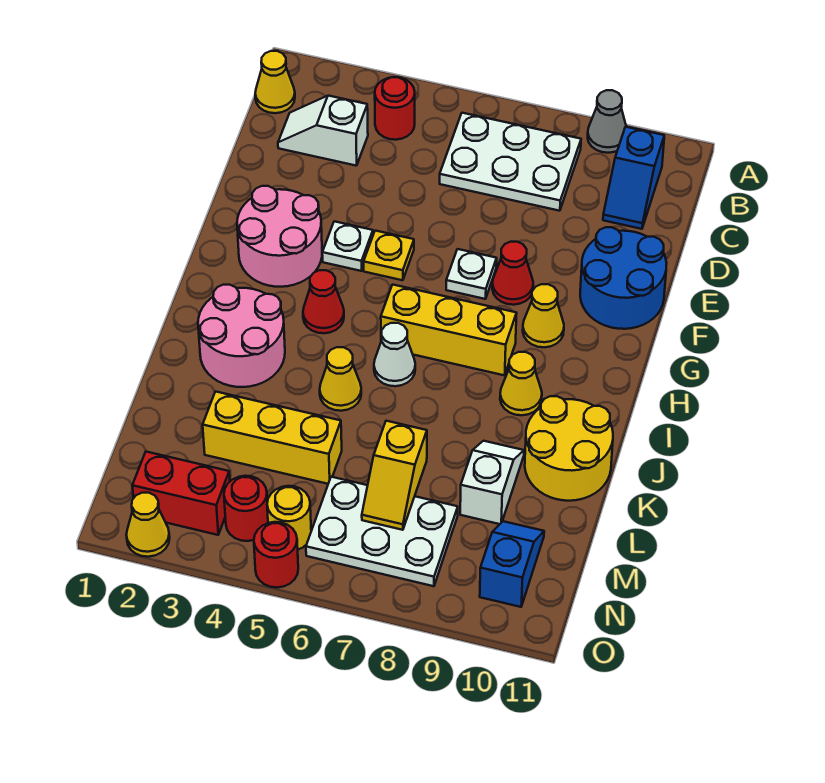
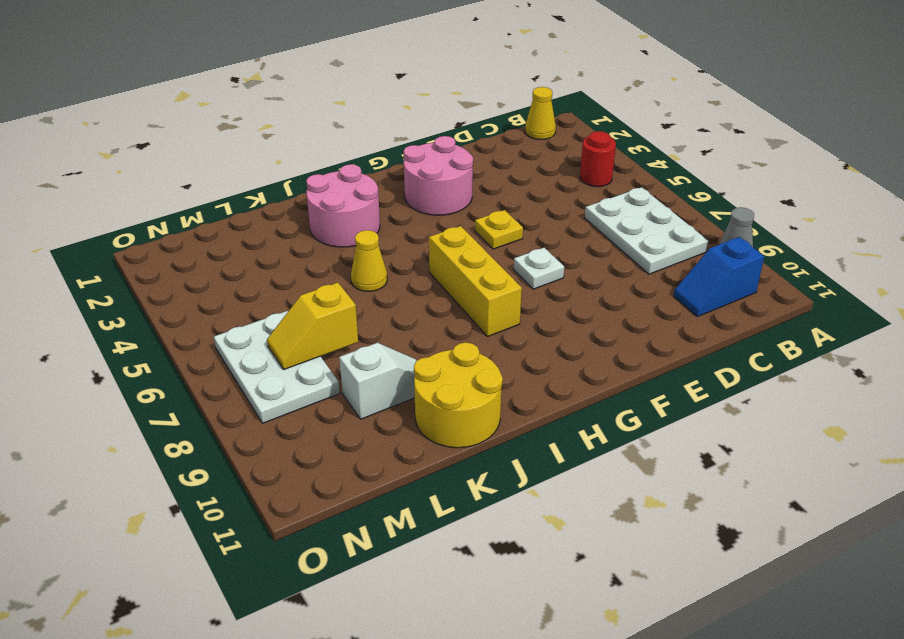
none -> white slope C2:C3 level 1 top 3
none -> blue round brick E10:F11 level 1
none -> white plate F4 level 1
none -> red cone F8 level 1

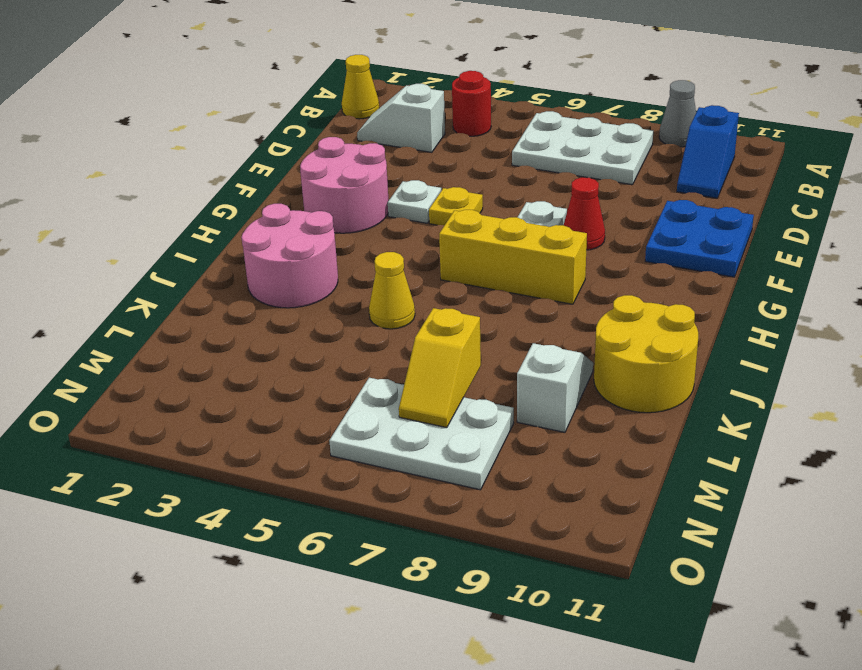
blue plate E10:F11 level 1 -> blue round brick E10:F11 level 1
none -> yellow cone G9 level 1
none -> red cone H4 level 1
none -> white cone I6 level 1
none -> yellow cone I9 level 1

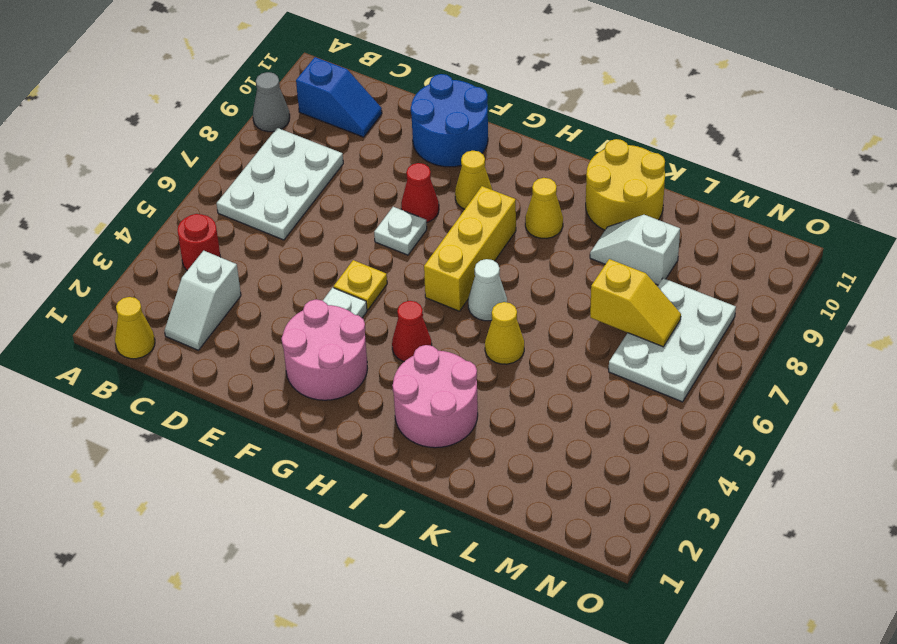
none -> yellow brick L3:L5 level 1
none -> blue slope M10:N10 level 1 top N
none -> red brick N2:N3 level 1
none -> red round brick N4 level 1

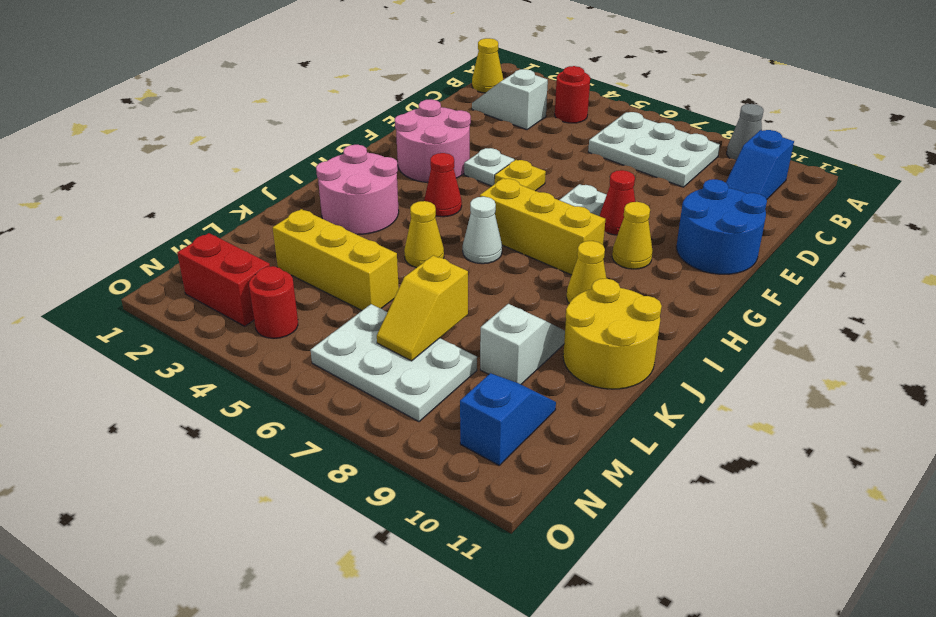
none -> yellow round brick N5 level 1
none -> yellow cone O2 level 1
none -> red round brick O5 level 1

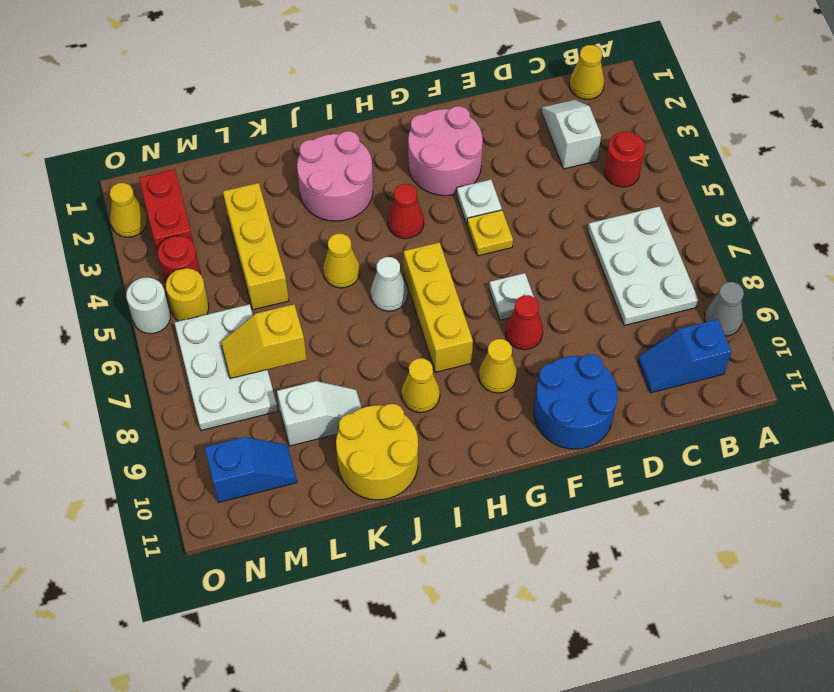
white round brick O5 level 1 -> red round brick O5 level 1

